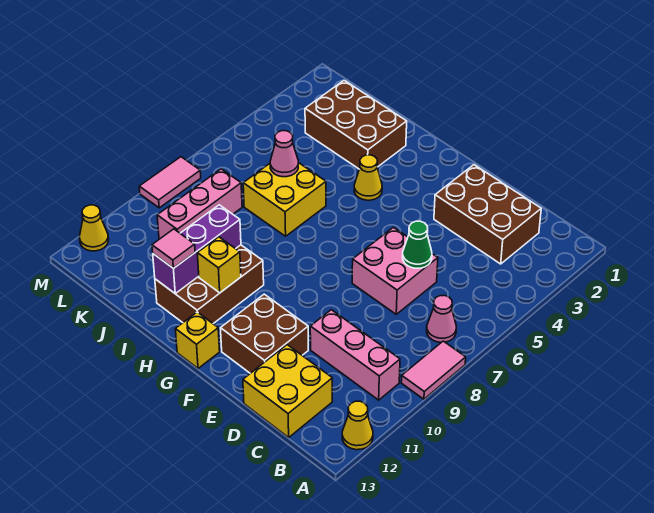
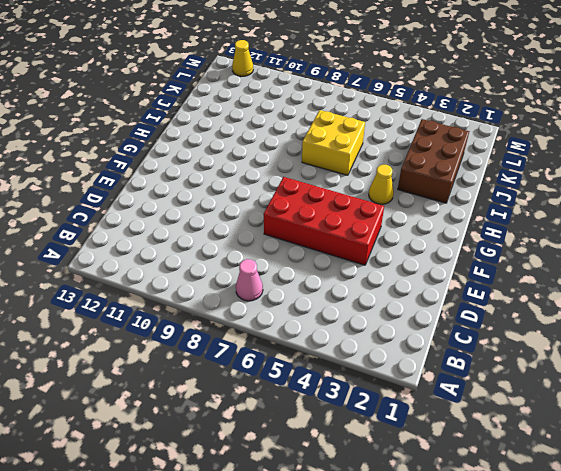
red brick E4:F7 level 1 -> pink brick D6:E7 level 1
none -> pink tile A8:A9 level 1
none -> yellow cone A12 level 1
none -> pink brick B10:D10 level 1

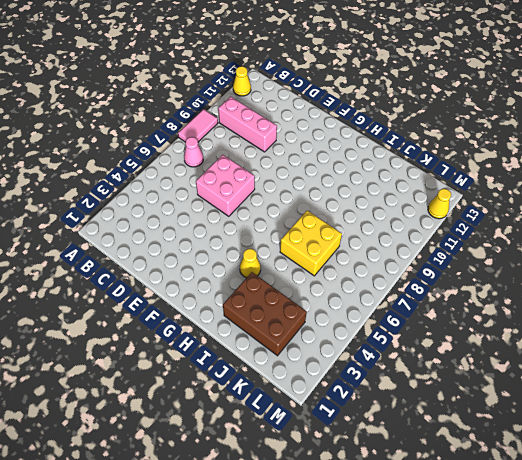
none -> brown brick C2:E3 level 1
none -> yellow brick C12:D13 level 1
none -> brown brick E11:F12 level 1

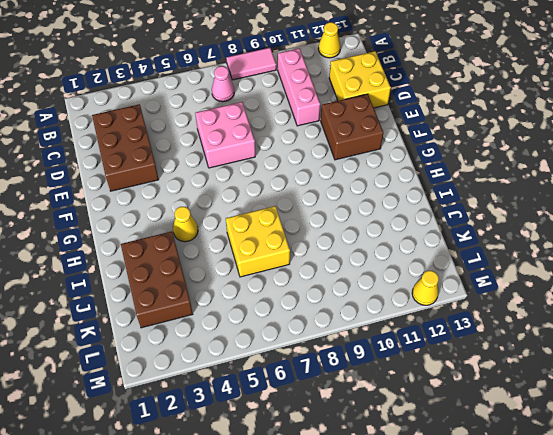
none -> yellow brick G13 level 1
none -> brown brick H10:I12 level 1
none -> pink brick K8:K10 level 1

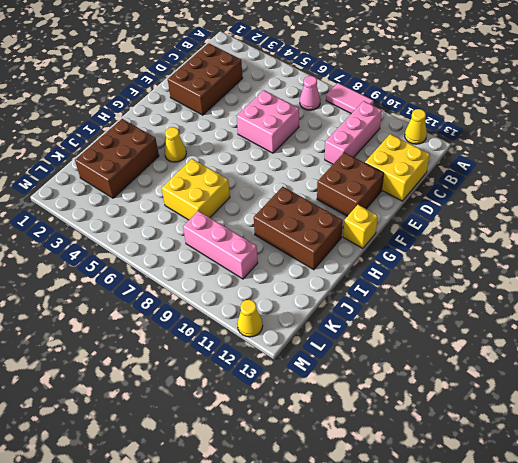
none -> pink tile M8:M9 level 1
none -> green cone D6 level 2
none -> yellow brick H11 level 2

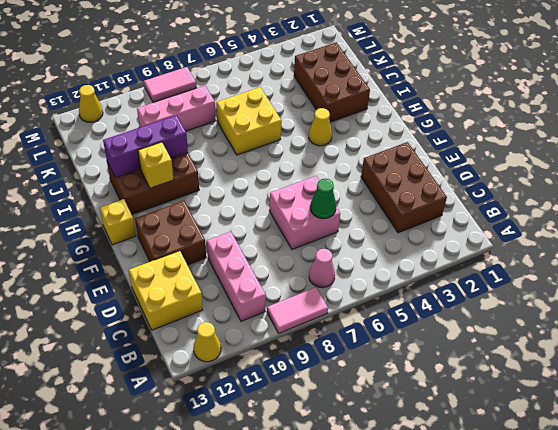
none -> pink cone J6 level 2
none -> pink tile I12 level 3

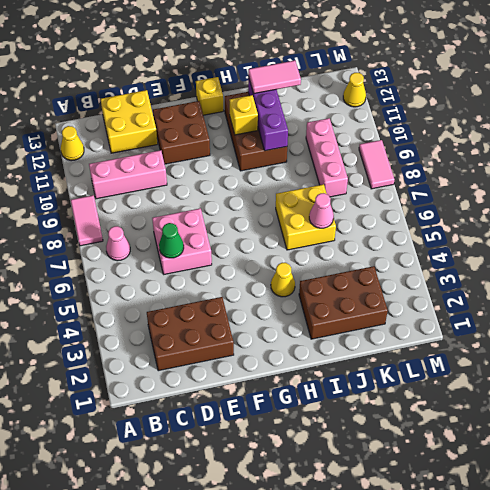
pink tile I12:J12 level 3 -> pink tile I12 level 3

